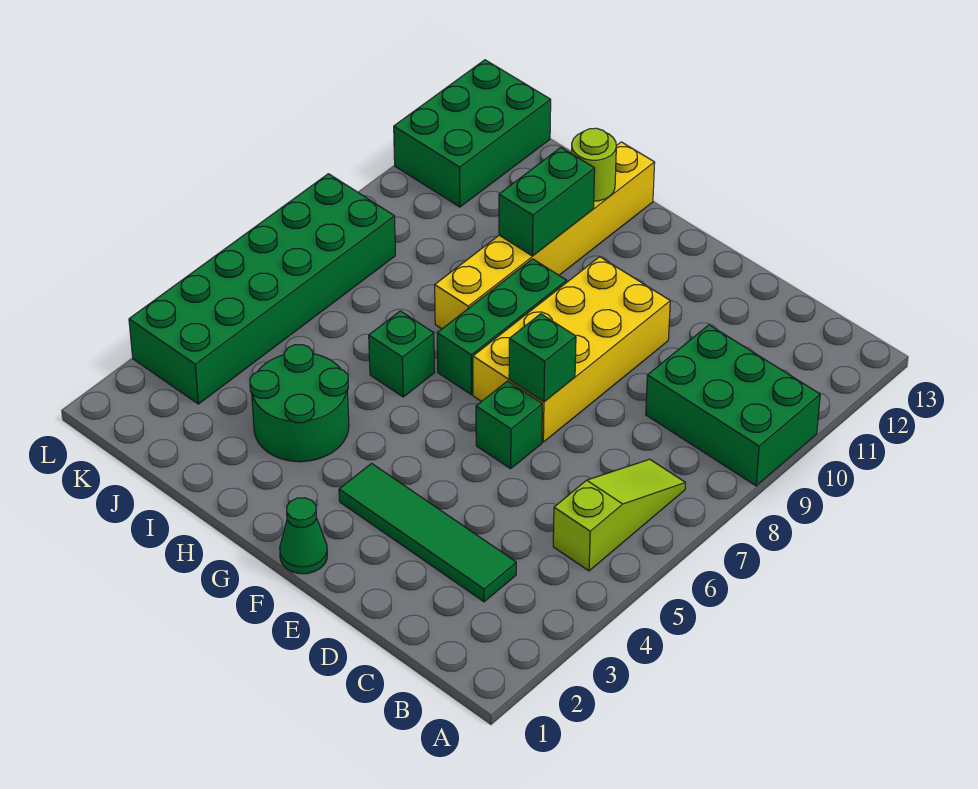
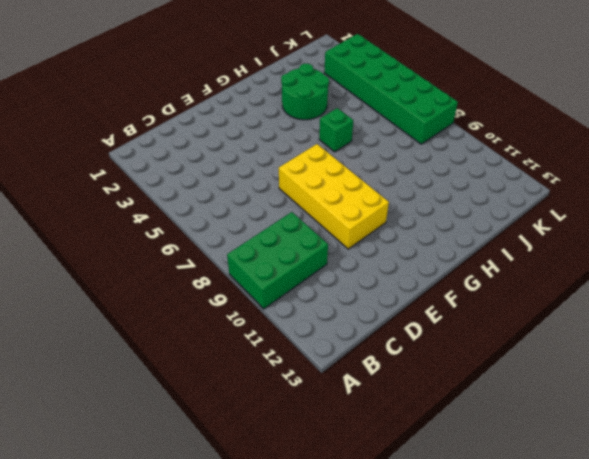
none -> lime slope B5:B7 level 1 top 5
none -> green tile C3:F3 level 1
none -> green brick E6 level 1

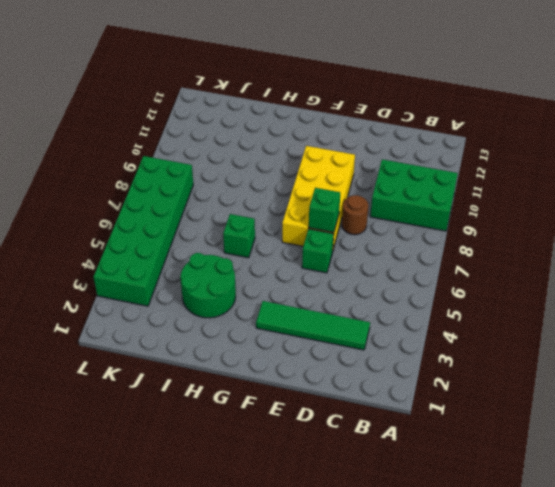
brown round brick D8 level 1 -> none
none -> lime slope B5:B7 level 1 top 5
none -> green cone F1 level 1
none -> green brick G7:G9 level 1

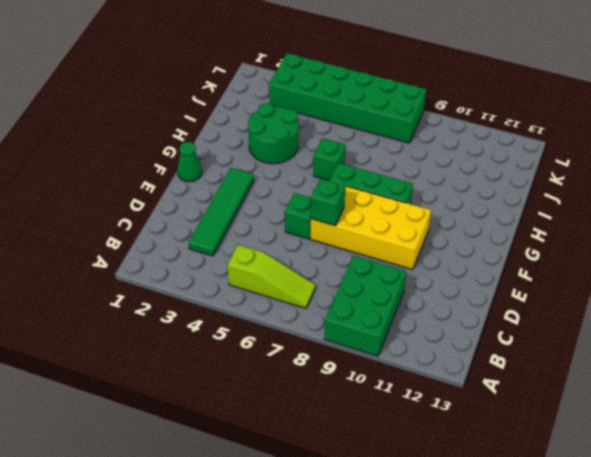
none -> yellow brick H8:H13 level 1
none -> green brick K11:L13 level 1
none -> green brick H10:H11 level 2

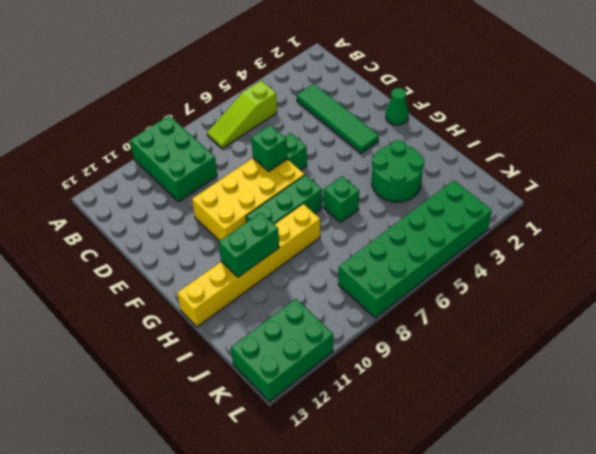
none -> lime round brick H12 level 2

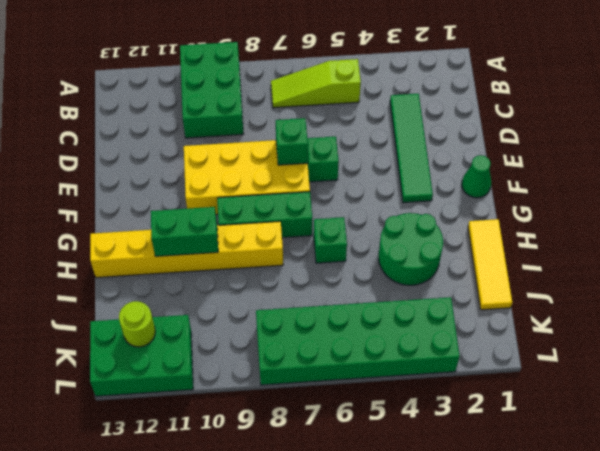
yellow tile H1:J1 level 1 -> none
lime round brick K12 level 2 -> lime round brick H12 level 2

